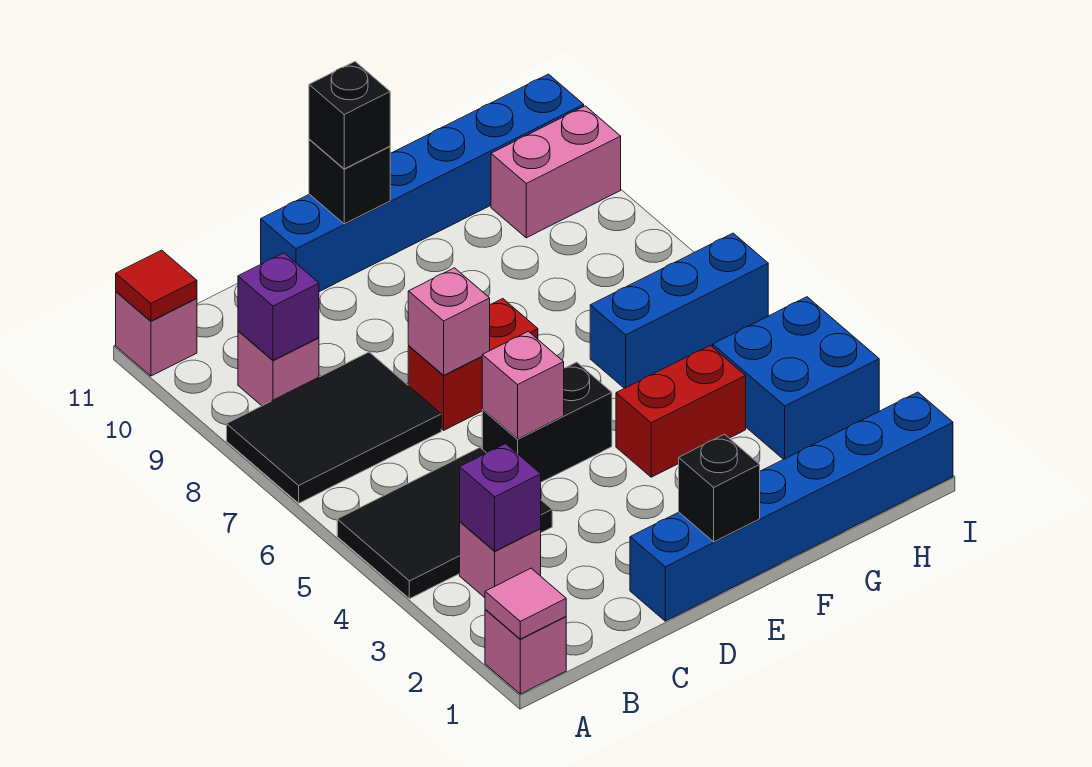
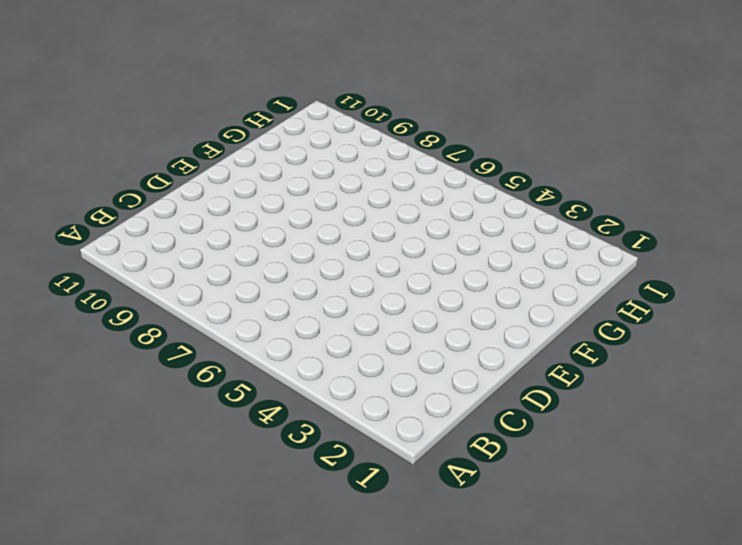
none -> pink brick A1 level 1
none -> black tile A4:C5 level 1
none -> black tile A7:C8 level 1

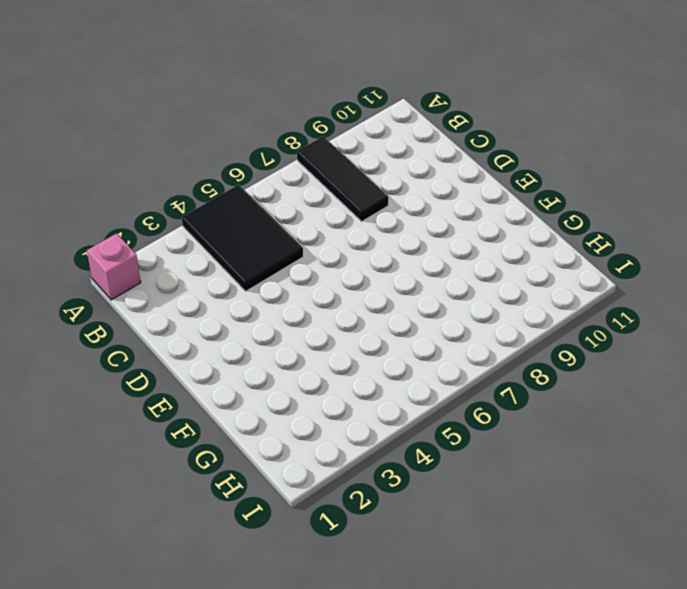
black tile A8:C8 level 1 -> black tile A7:C8 level 1
none -> pink brick A11 level 1
none -> pink brick B3 level 1
none -> pink brick B9 level 1

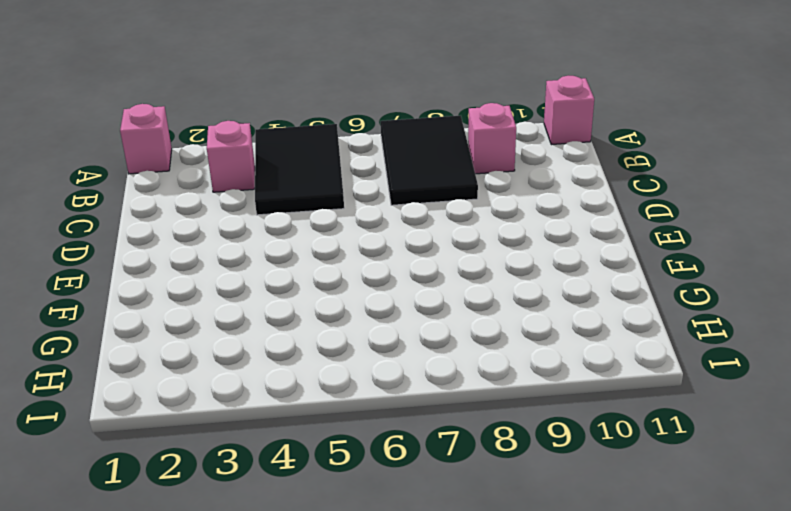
none -> blue brick D1:I1 level 1
none -> black brick D5:E5 level 1
none -> red brick D7:E7 level 1

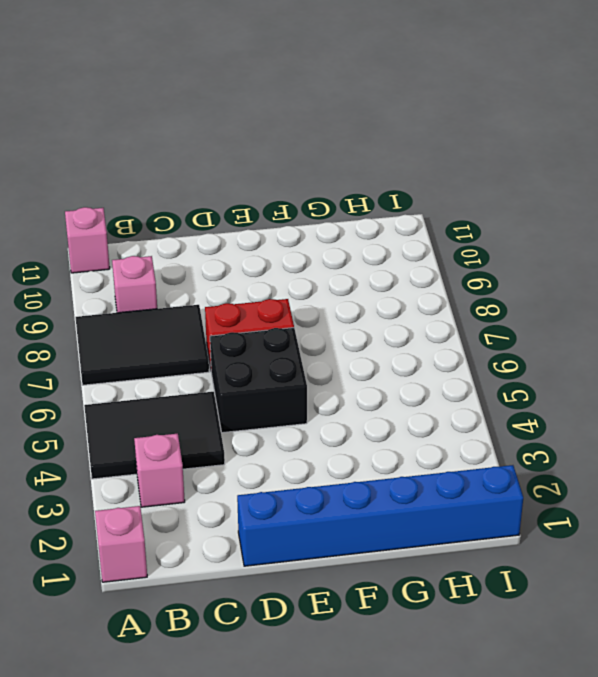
black brick D5:E6 level 1 -> black brick D5:E5 level 1
none -> blue brick D11:I11 level 1
none -> red brick F4:G4 level 1
none -> blue brick G6:I6 level 1

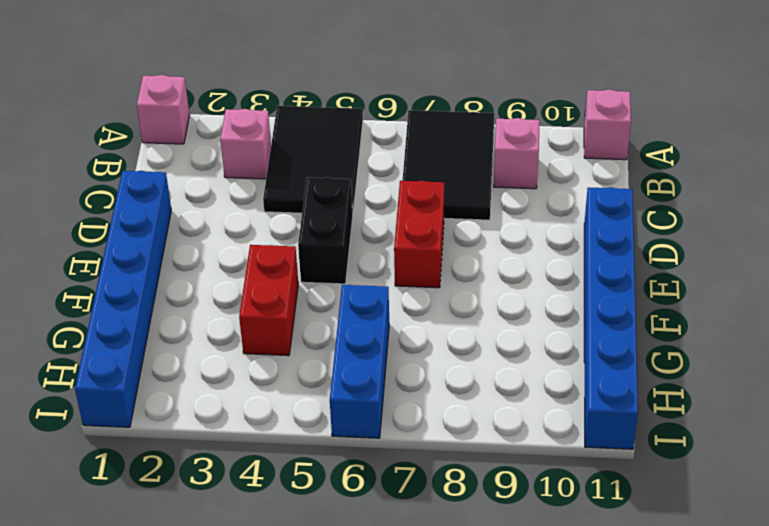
none -> blue brick H3:I4 level 1
none -> pink brick H10:I10 level 1
none -> pink tile A1 level 2

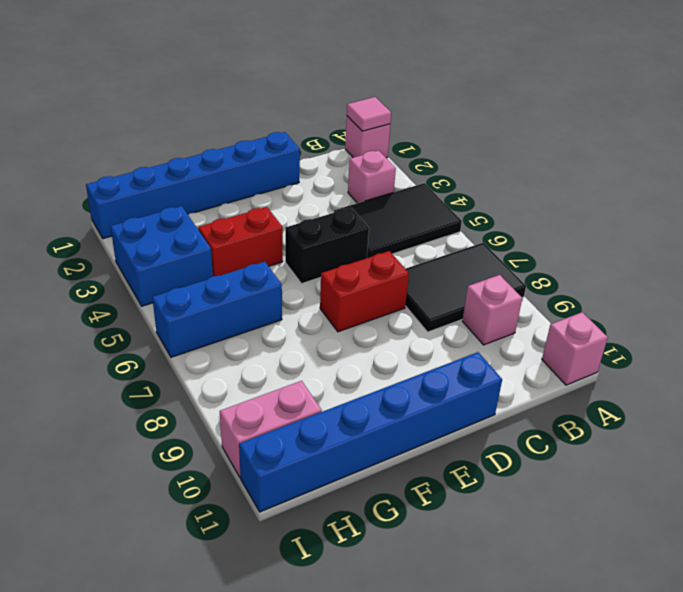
none -> red tile A11 level 2
none -> purple brick B3 level 2
none -> purple brick B9 level 2

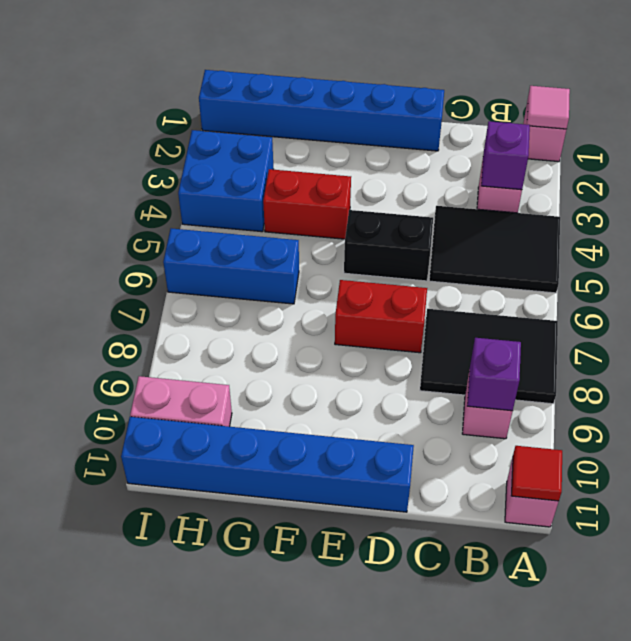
none -> pink brick D5 level 2
none -> pink brick D7 level 2
none -> black brick E1 level 2

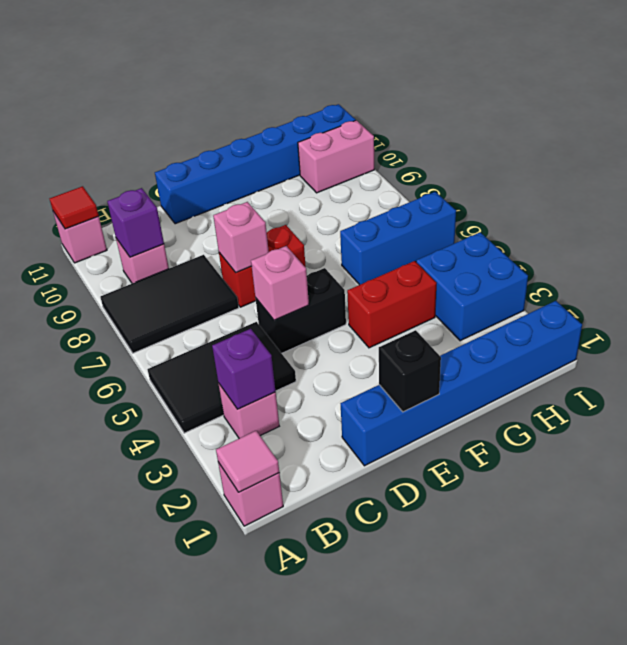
none -> black brick E11 level 2
none -> black brick E11 level 3

